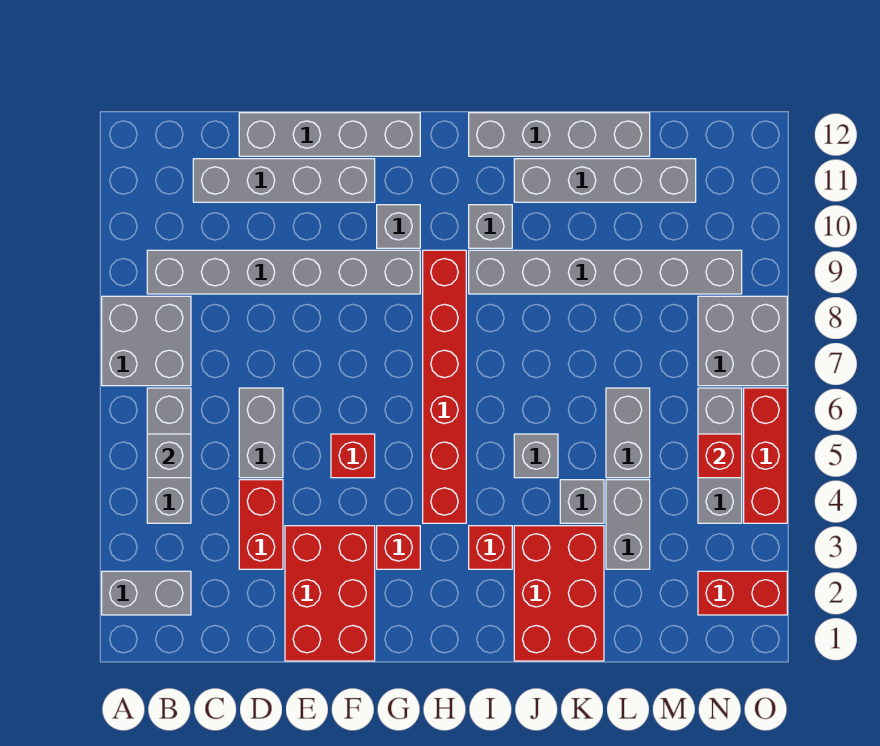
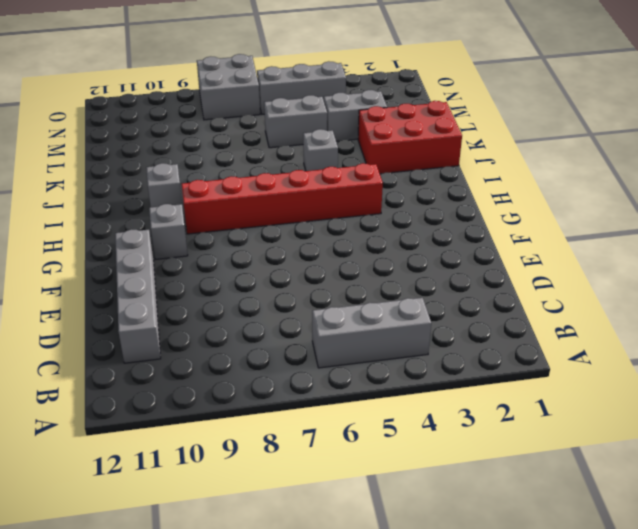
none -> grey brick A2:B2 level 1
none -> grey brick A7:B8 level 1
none -> grey brick B9:G9 level 1

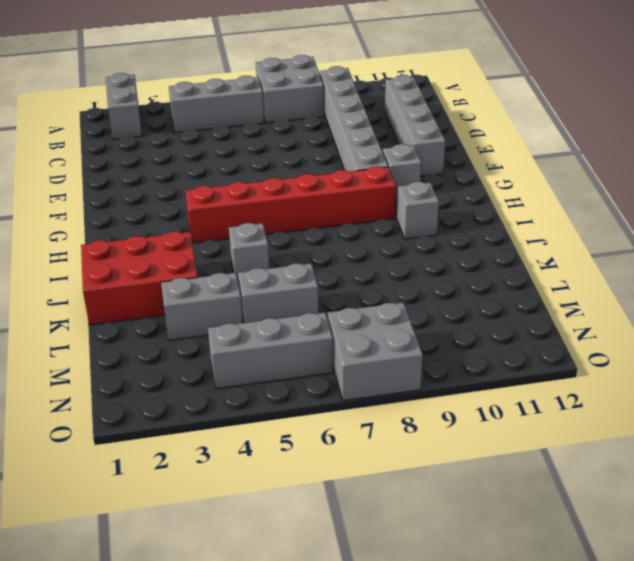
none -> red brick D3:D4 level 1
none -> grey brick D5:D6 level 1
none -> grey brick D12:G12 level 1

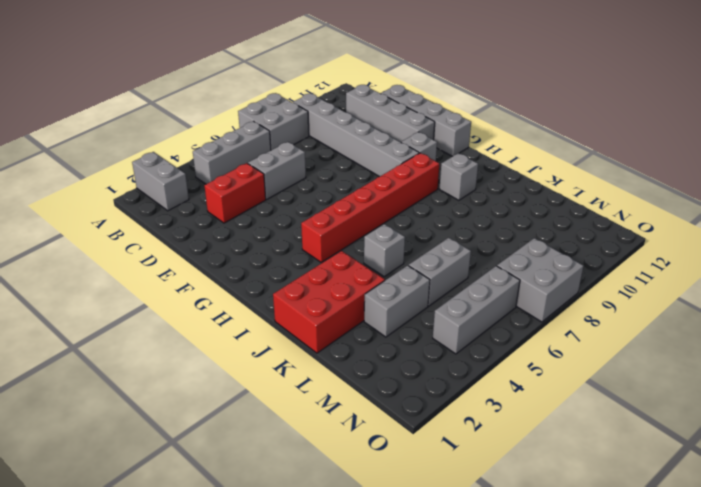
none -> red brick E1:F3 level 1
none -> red brick F5 level 1
none -> red brick G3 level 1

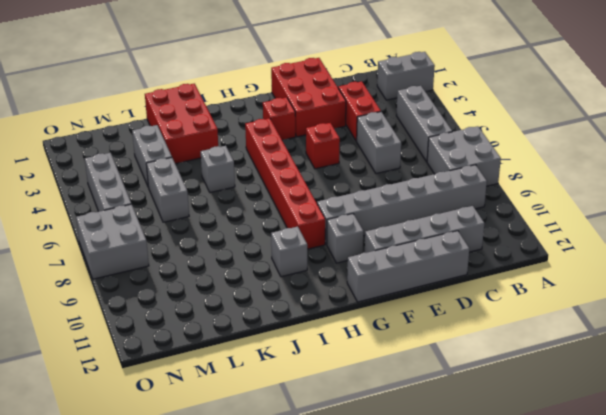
none -> red brick I3 level 1
none -> grey brick I9:N9 level 1
none -> grey brick I12:L12 level 1

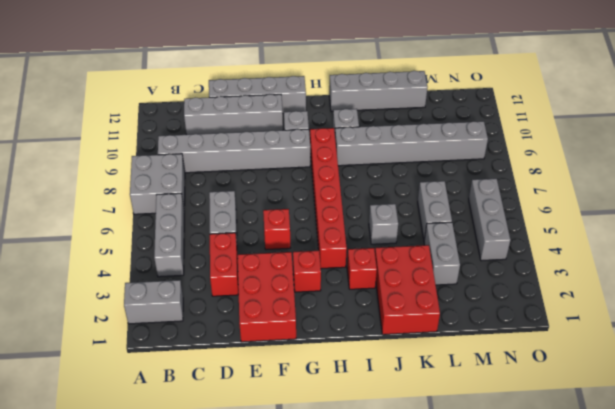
none -> grey brick J11:M11 level 1
none -> grey brick K4 level 1
none -> red brick N2:O2 level 1

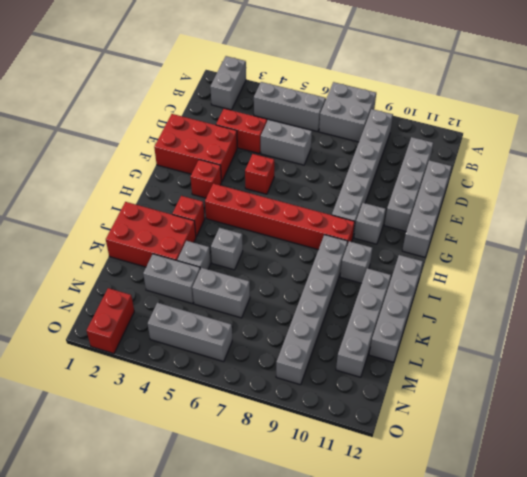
none -> grey brick N7:O8 level 1
none -> red brick O4:O6 level 1
none -> grey brick B5 level 2

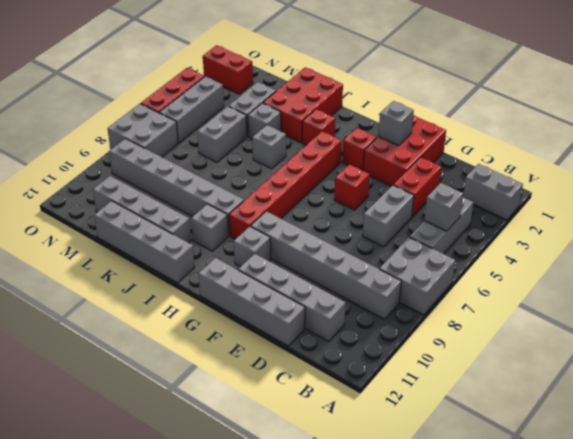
grey brick F2 level 2 -> none
none -> red brick N5 level 2

